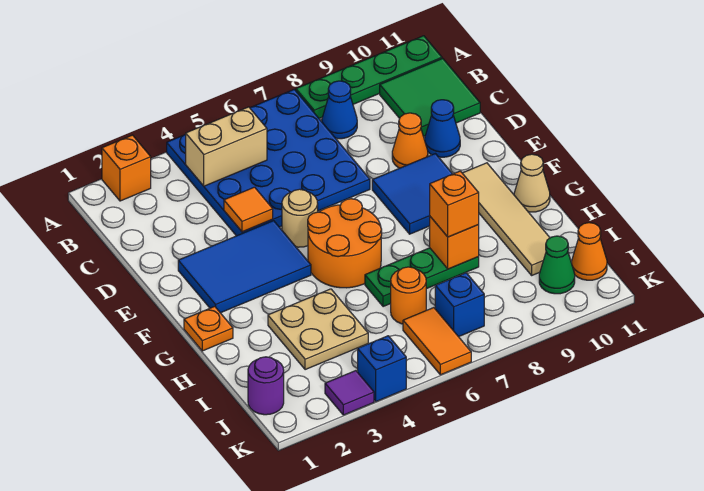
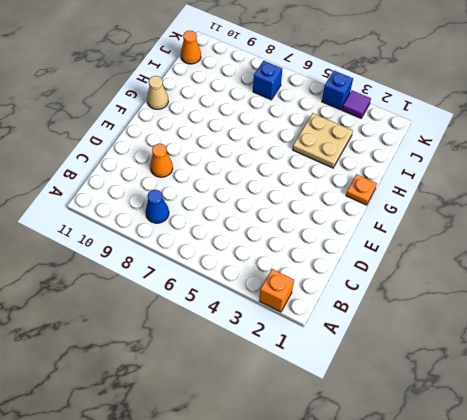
none -> blue plate A4:D7 level 1
none -> green plate A8:A11 level 1
none -> green tile B10:C11 level 1

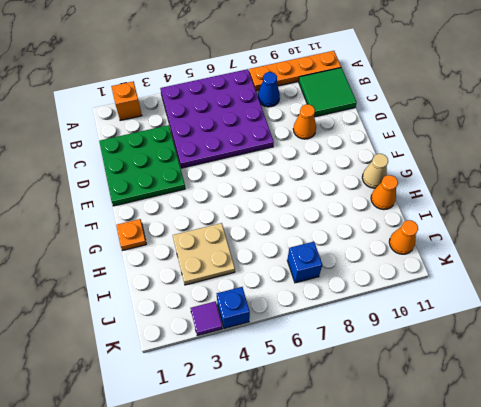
purple plate A4:D7 level 1 -> blue plate A4:D7 level 1
orange plate A8:A11 level 1 -> green plate A8:A11 level 1
green plate C1:E3 level 1 -> blue tile E2:F4 level 1
orange cone H11 level 1 -> none
none -> blue cone D10 level 1
none -> tan round brick E5 level 1
none -> blue tile E8:F9 level 1

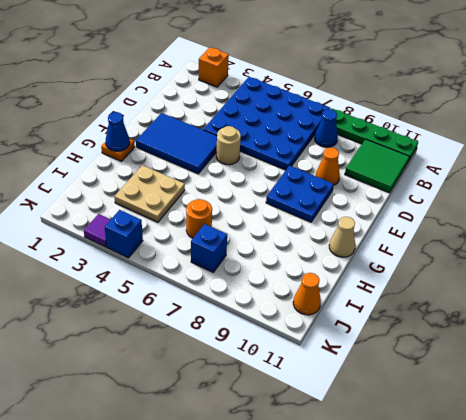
blue plate E8:F9 level 1 -> blue tile E8:F9 level 1
blue cone G1 level 2 -> blue cone D10 level 1
none -> orange round brick F5:G6 level 1
none -> tan tile F10:I10 level 1
none -> green plate H6:H8 level 1

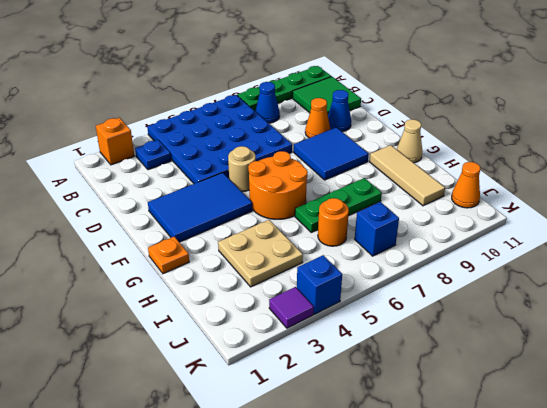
blue plate B3 level 1 -> none
tan tile G10:I10 level 1 -> tan tile F10:I10 level 1
none -> purple round brick J1 level 1
none -> orange tile J6:K6 level 1
none -> green cone J10 level 1

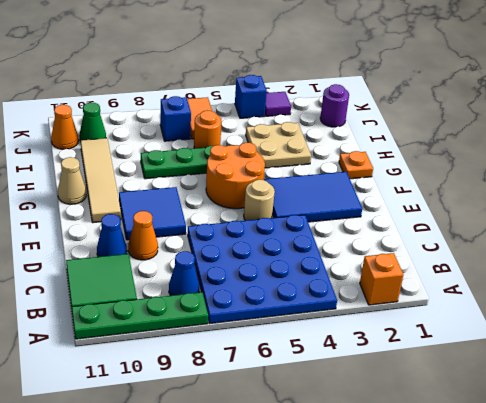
none -> tan brick B4:B5 level 2
none -> orange tile D4 level 2
none -> orange brick H8 level 2

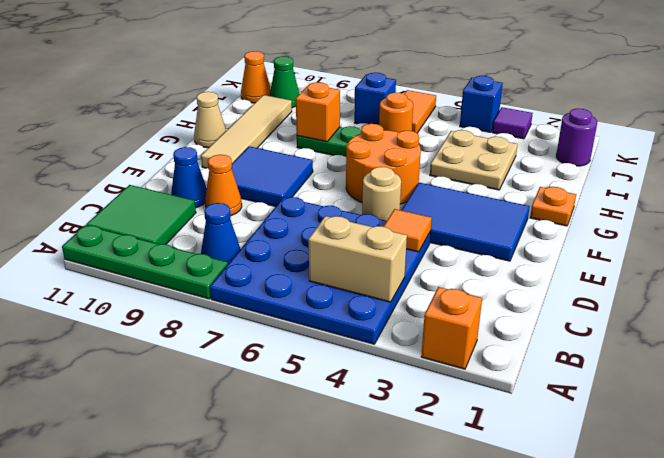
none -> orange brick H8 level 3

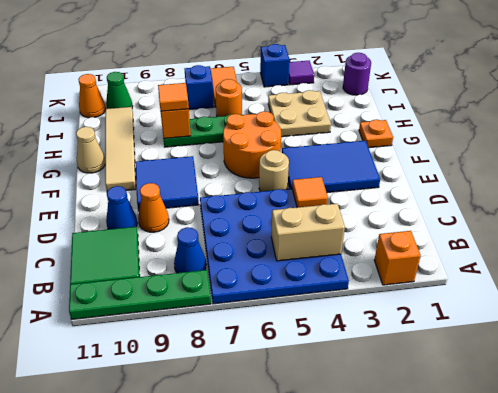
orange tile H8 level 3 -> orange brick H8 level 3

